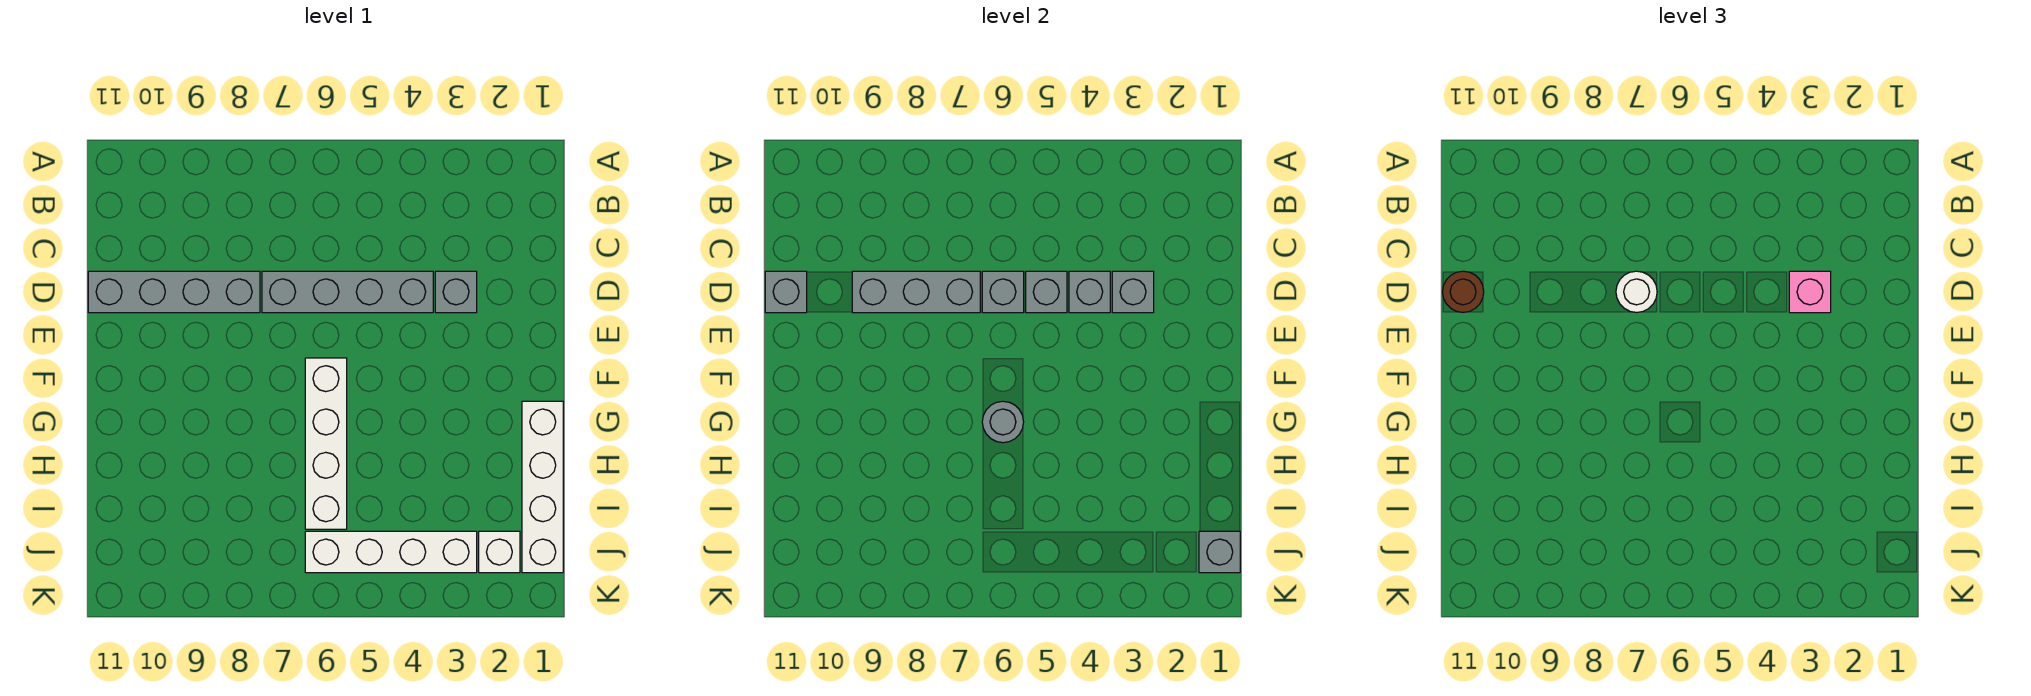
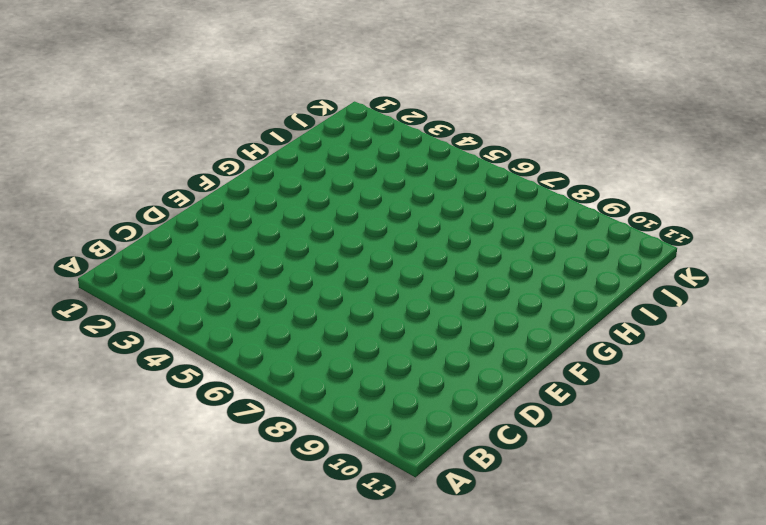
none -> grey brick D3 level 1
none -> grey brick D4:D7 level 1
none -> grey brick D8:D11 level 1

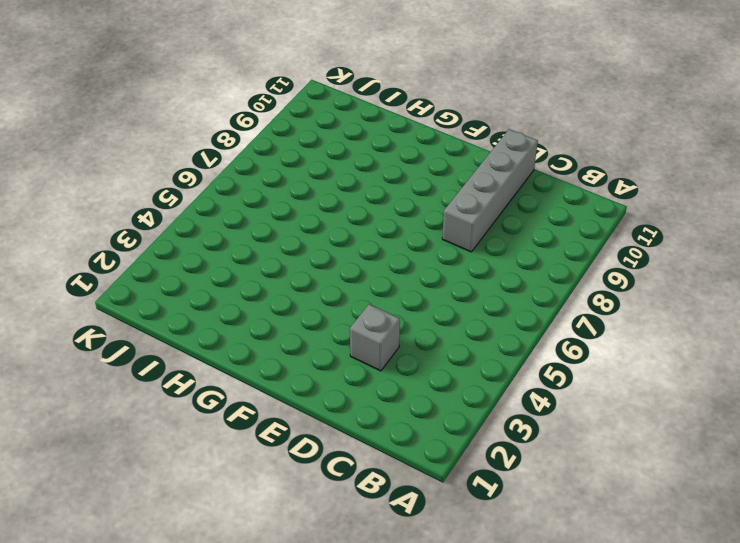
none -> grey brick D4:D7 level 1
none -> white brick F6:I6 level 1
none -> white brick G1:J1 level 1

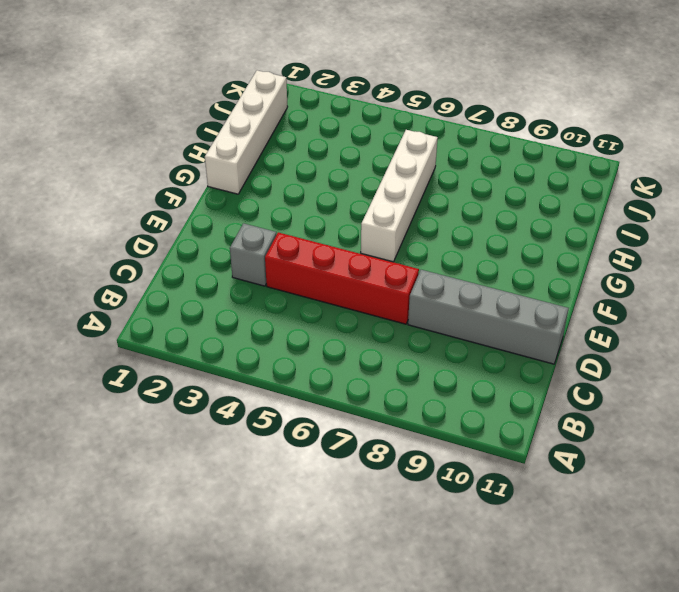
red brick D4:D7 level 1 -> grey brick D4:D7 level 1
none -> white brick J2 level 1
none -> white brick J3:J6 level 1
none -> grey brick D3 level 2

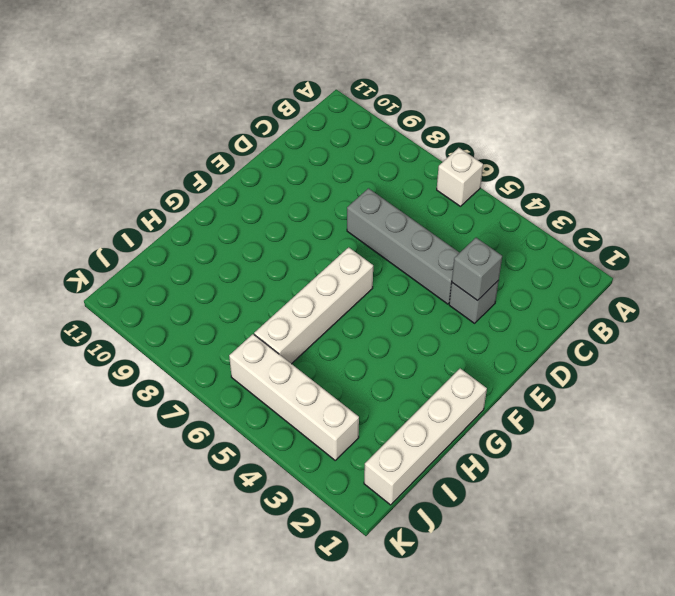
white brick A6 level 1 -> white brick J2 level 1
none -> grey brick D8:D11 level 1
none -> grey brick D4 level 2
none -> grey brick D5 level 2

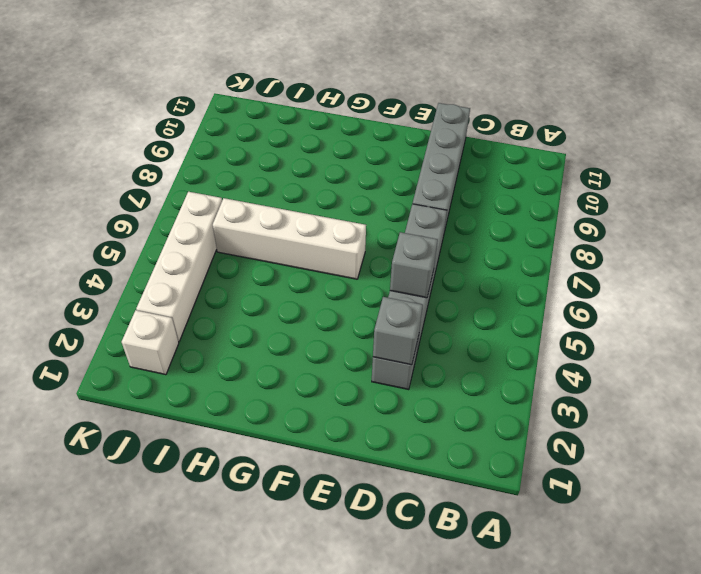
none -> white brick G1:J1 level 1
none -> grey brick D4 level 2
none -> grey brick D6 level 2

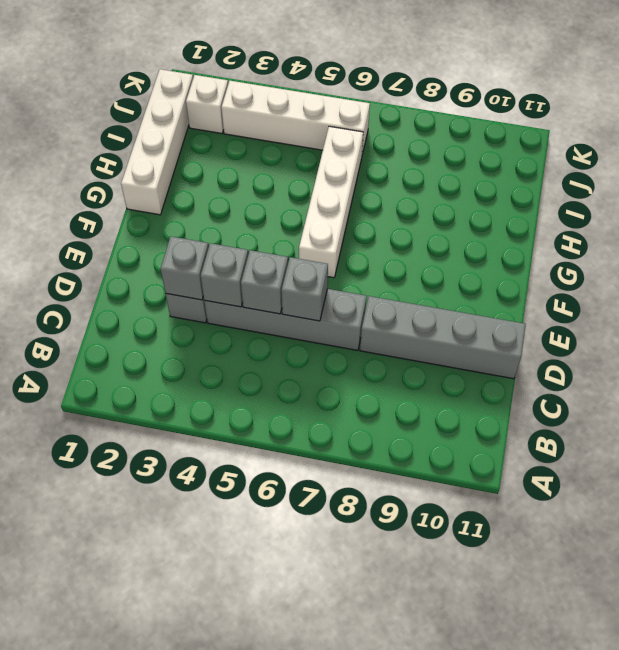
none -> grey brick D7:D9 level 2
none -> grey brick D11 level 2
none -> grey round brick G6 level 2

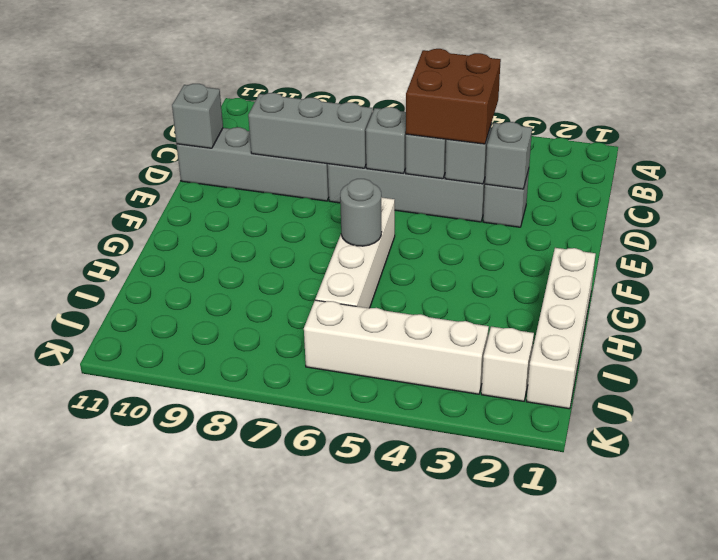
brown brick C4:D5 level 3 -> none
none -> grey brick J1 level 2
none -> pink brick D3 level 3
none -> white round brick D7 level 3

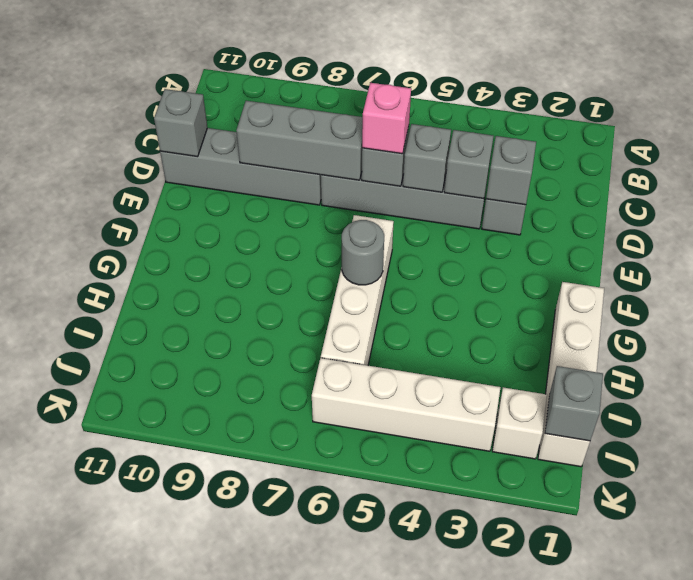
pink brick D6 level 3 -> pink brick D3 level 3
none -> white round brick D7 level 3
none -> brown round brick D11 level 3

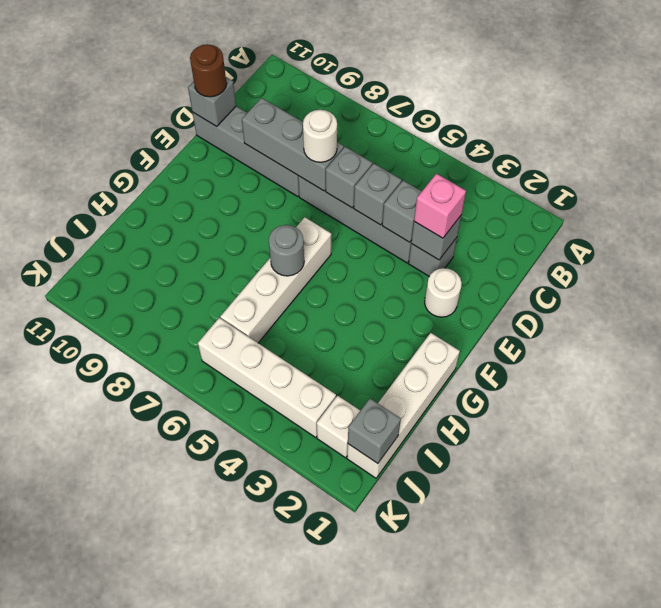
white round brick E2 level 1 -> none

